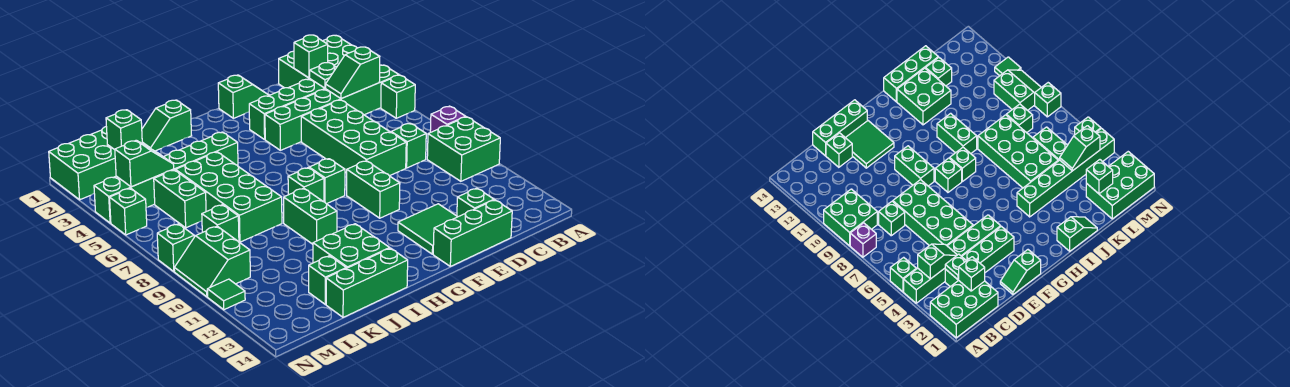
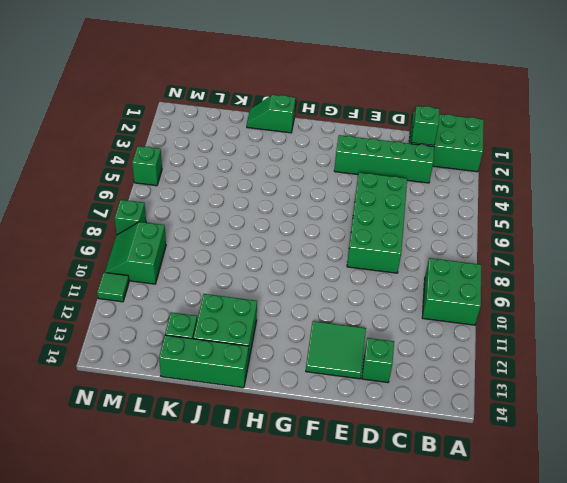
none -> green brick A4:F4 level 1
none -> green brick A5 level 1
none -> purple brick A8 level 1
none -> green brick C8 level 1

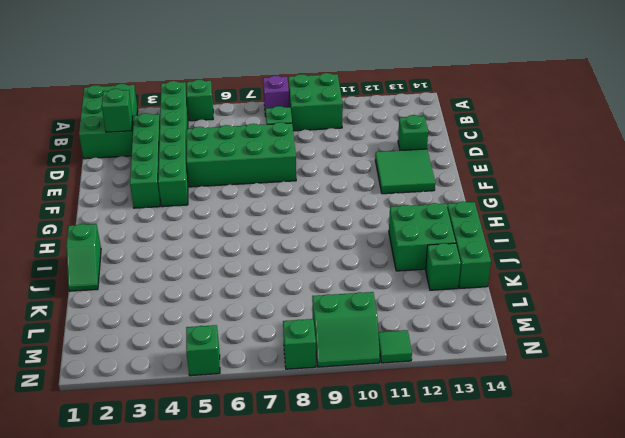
none -> green brick D14:F14 level 1
none -> green slope E1:F1 level 1 top F
none -> green brick F9:F10 level 1
none -> green brick G8 level 1

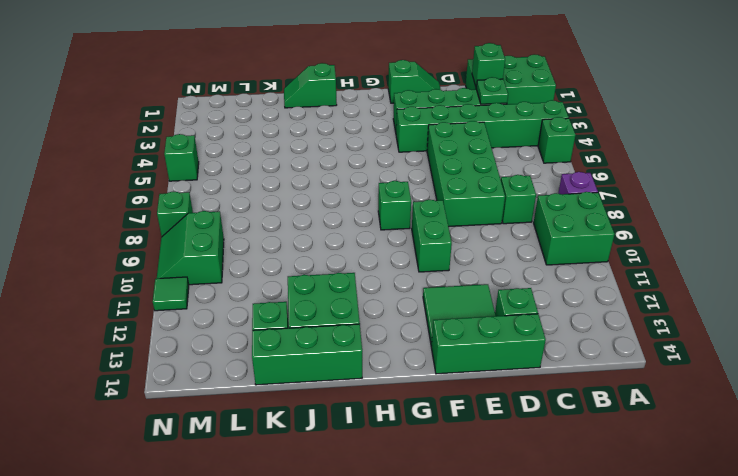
none -> green brick H8 level 1
none -> green brick I4:N4 level 1
none -> green brick I9:I10 level 1
none -> green brick J5:K8 level 1

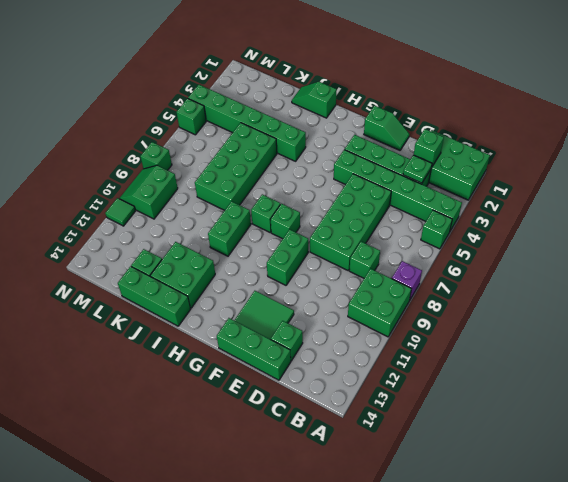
none -> green brick L1:N2 level 1
none -> green brick L5:L6 level 1
none -> green brick L8 level 1
none -> green slope B4:C4 level 2 top B

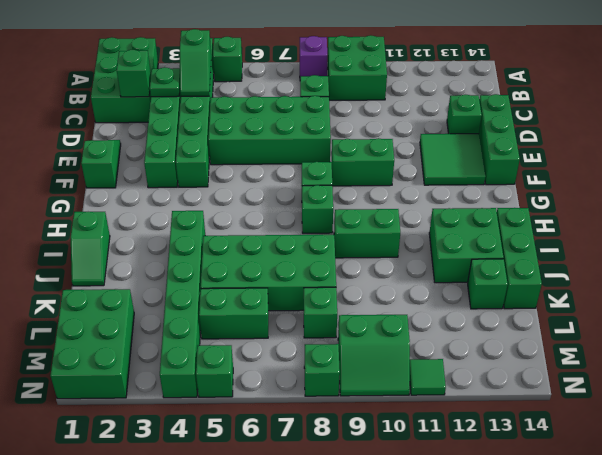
none -> green brick L2 level 2
none -> green slope L4:M4 level 2 top M

